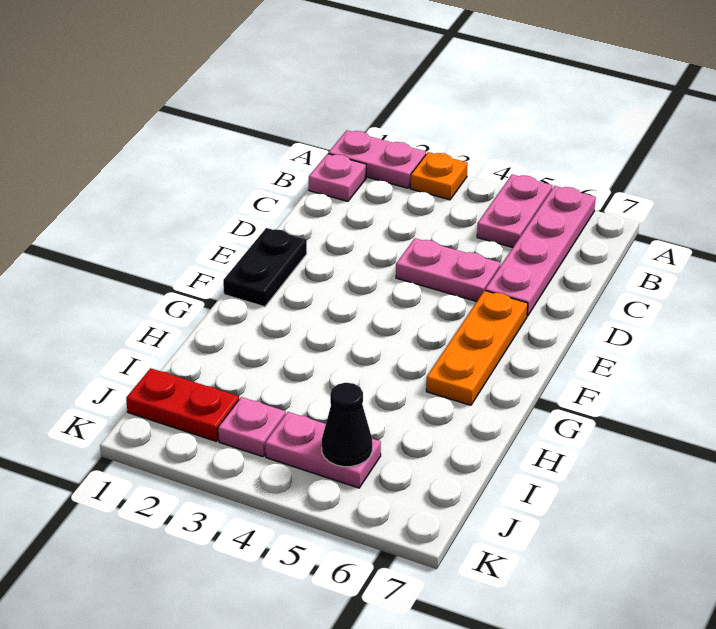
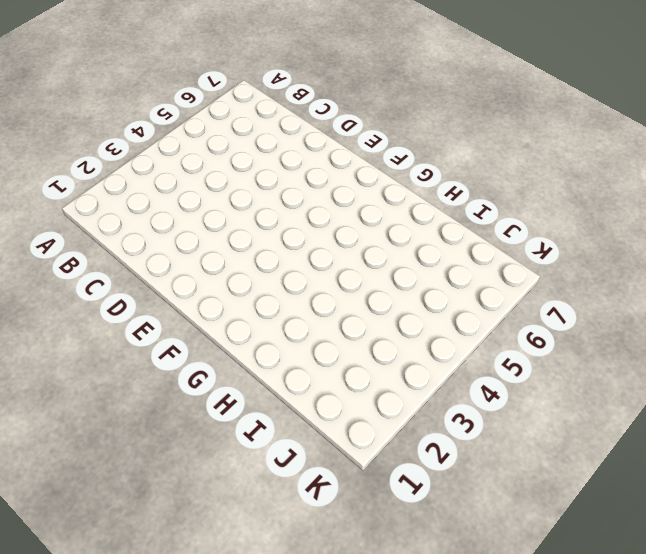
none -> pink plate A1:A2 level 1
none -> orange plate A3 level 1
none -> pink plate A5:B5 level 1

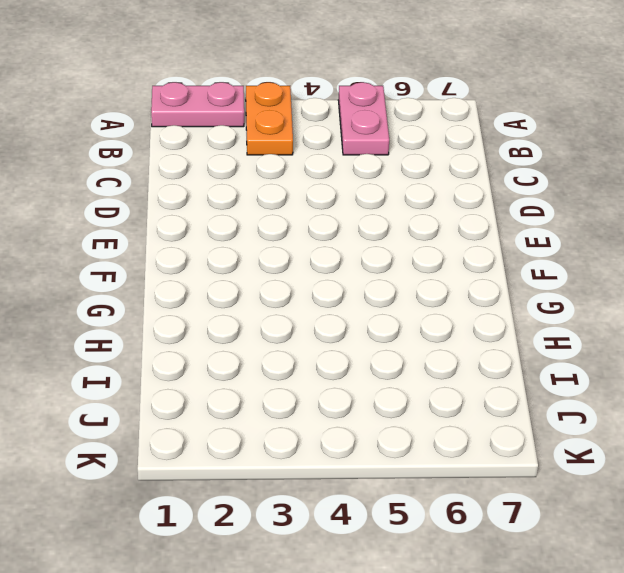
orange plate A3:B3 level 1 -> orange plate A3 level 1
none -> pink plate A6:D6 level 1
none -> pink plate B1 level 1
none -> pink plate D4:D5 level 1

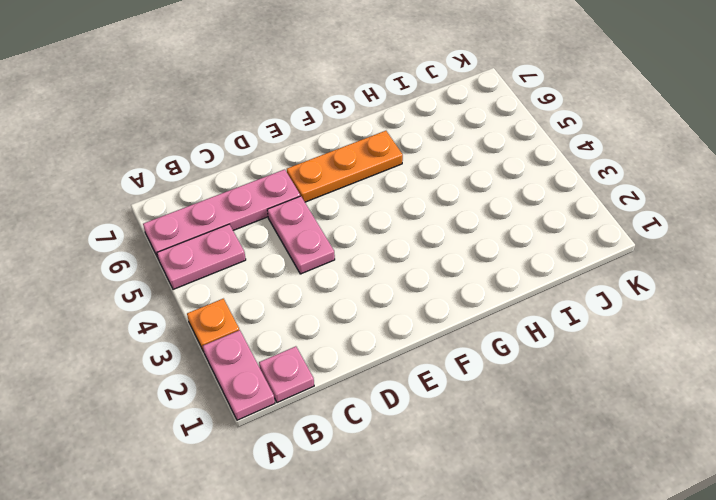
none -> black plate E1:F1 level 1
none -> red plate J1:J2 level 1
none -> pink plate J3 level 1

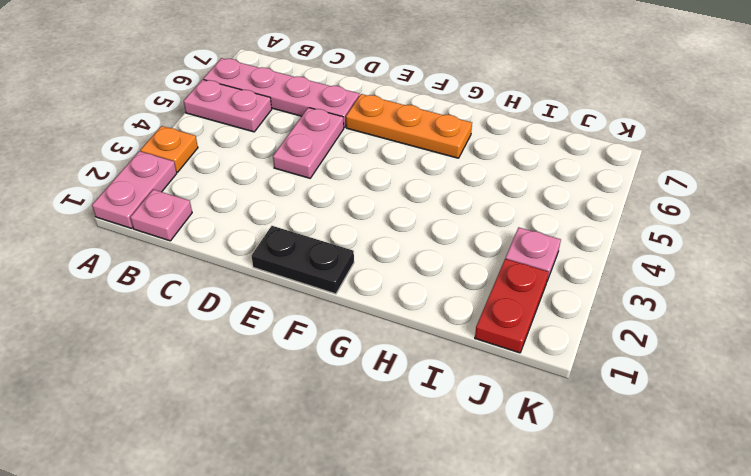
none -> pink plate J4:J5 level 1
none -> black cone J5 level 2

